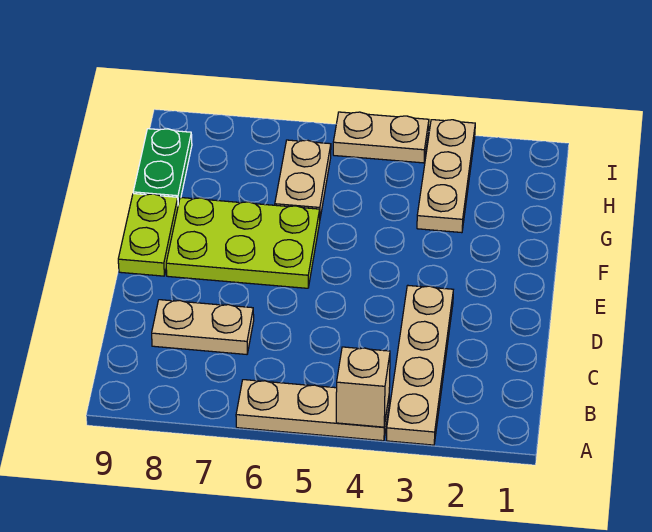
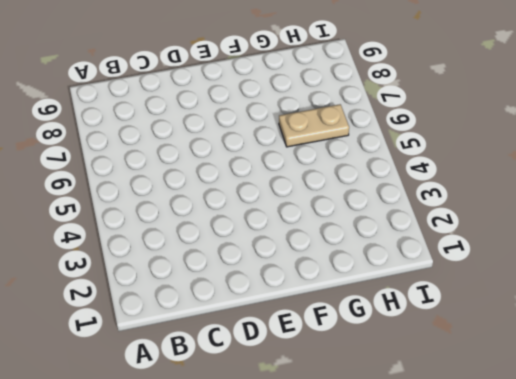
none -> tan plate A3:D3 level 1
none -> tan plate A4:A6 level 1

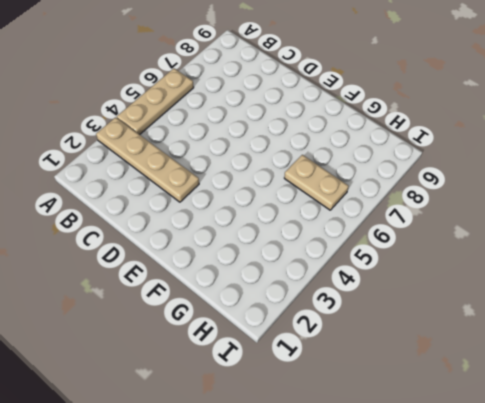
none -> tan plate C7:C8 level 1
none -> lime plate E6:F8 level 1

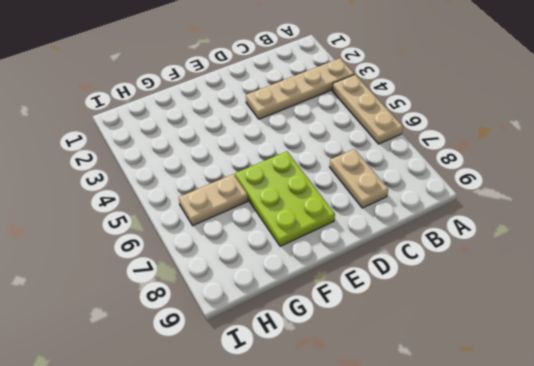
none -> lime plate E9:F9 level 1
none -> tan plate G3:I3 level 1

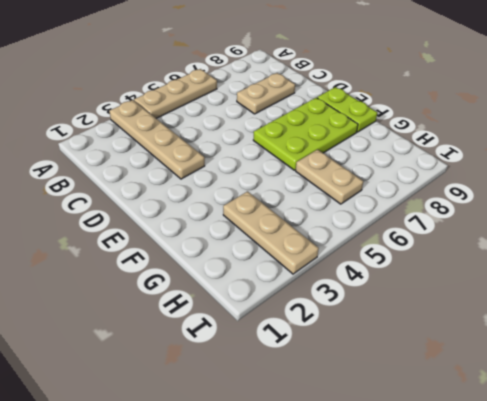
none -> green plate G9:H9 level 1
none -> tan plate I4:I5 level 1

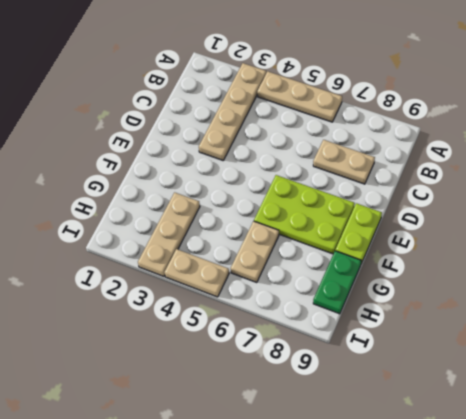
none -> tan brick A4 level 2

